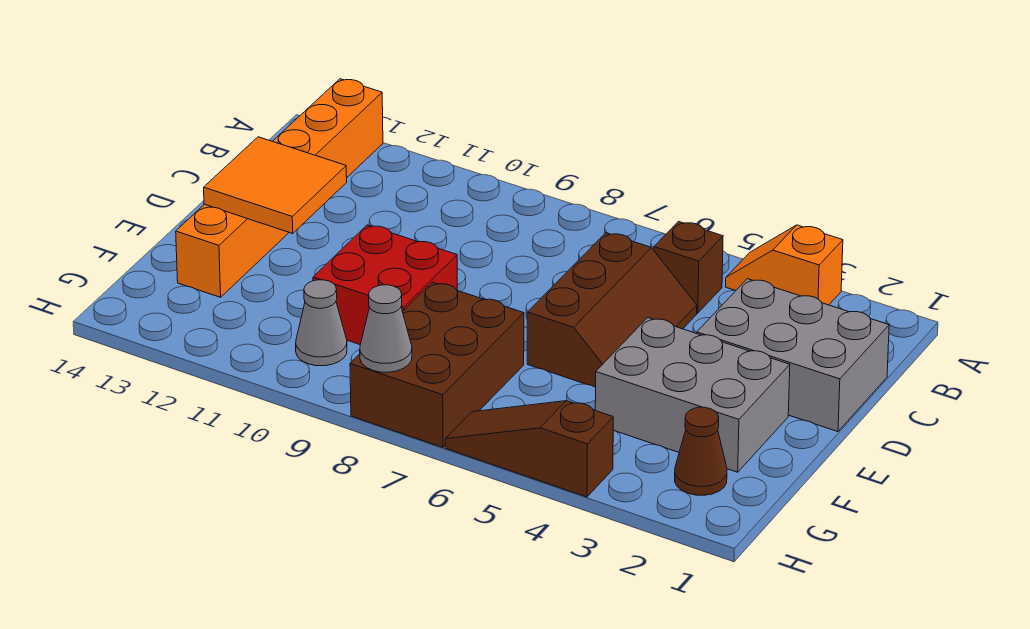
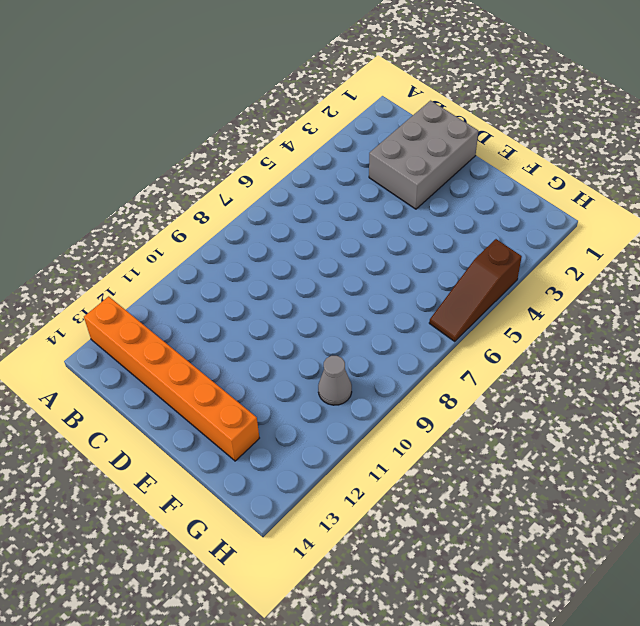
none -> orange slope A3:A4 level 1 top 3
none -> brown brick B5 level 1
none -> brown slope C5:E6 level 1 top 6

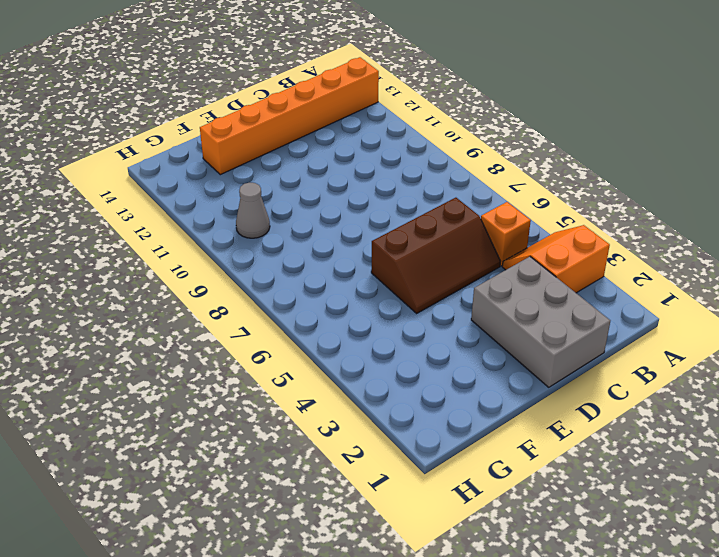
orange slope A3:B4 level 1 top 3 -> orange slope A3:A4 level 1 top 3
orange brick B5 level 1 -> brown brick B5 level 1
none -> grey brick E2:F4 level 1
none -> red brick E9:F10 level 1
none -> brown brick F7:H8 level 1

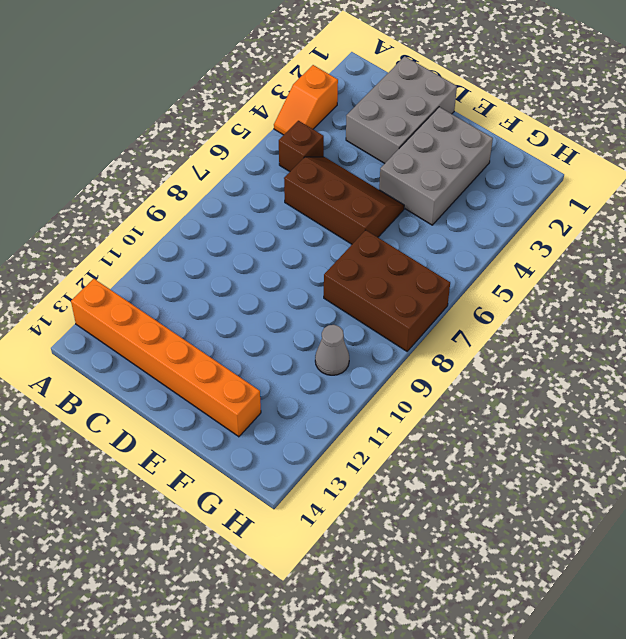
none -> red brick E9:F10 level 1
none -> brown cone G2 level 1
none -> brown slope H4:H6 level 1 top 4

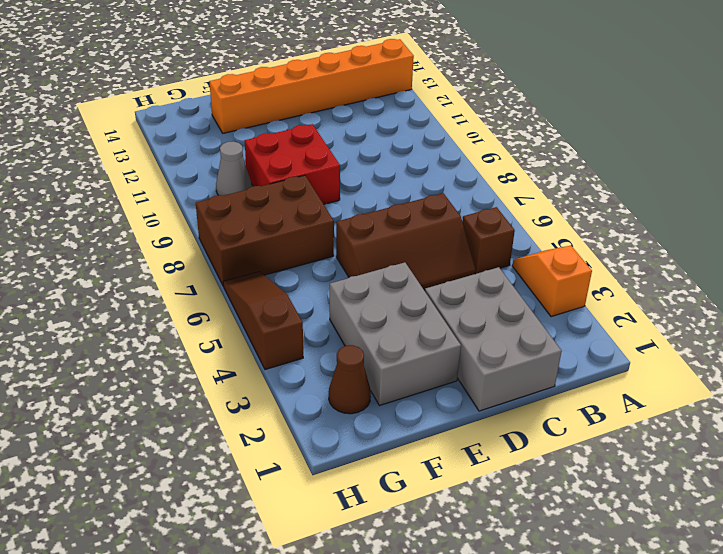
none -> orange tile D12:E13 level 2
none -> grey cone H8 level 2

